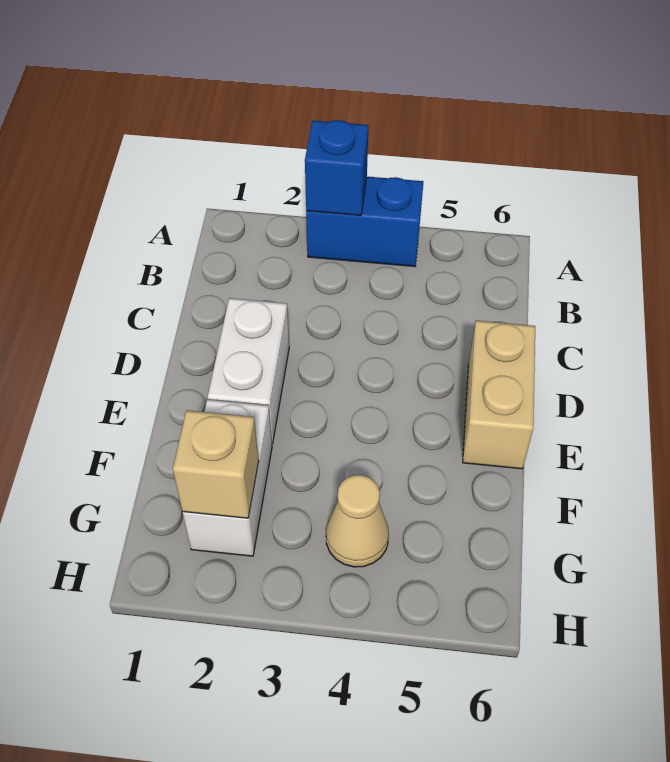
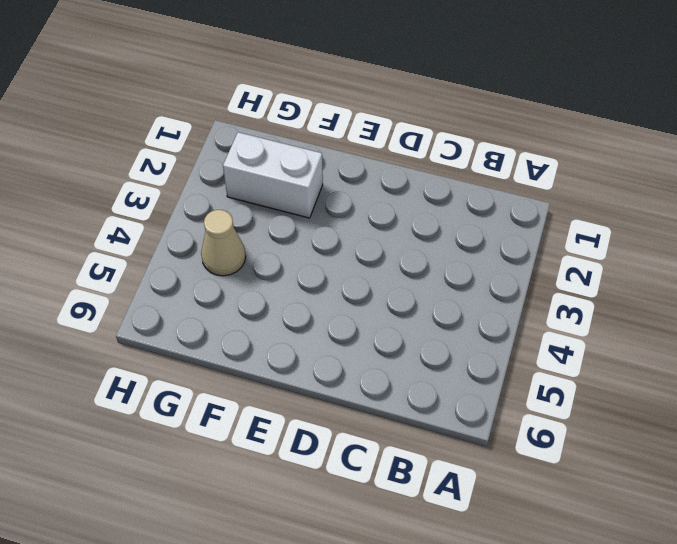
none -> blue brick A3:A4 level 1
none -> white brick D2:E2 level 1

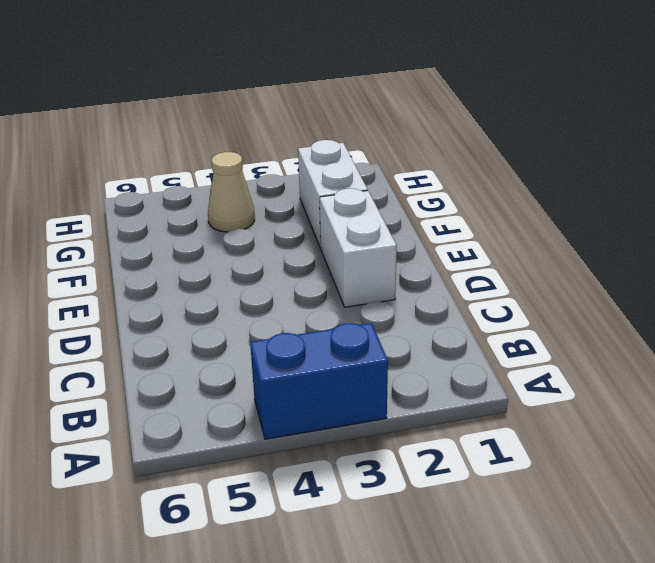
none -> tan brick D6:E6 level 1
none -> blue brick A3 level 2

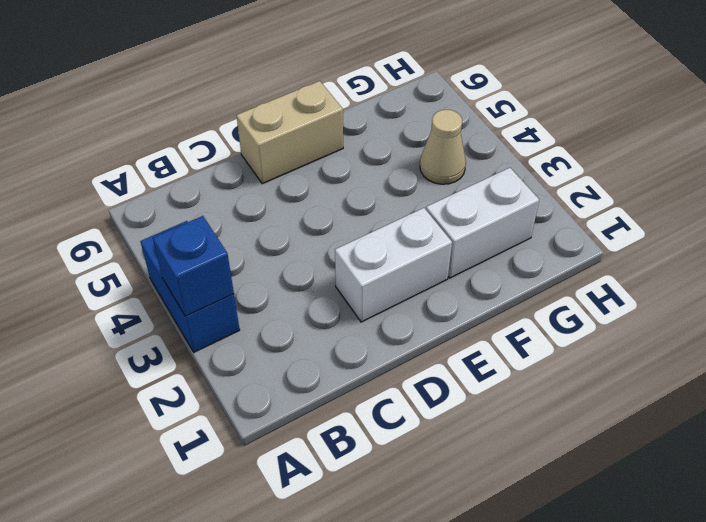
none -> tan brick G2 level 2

